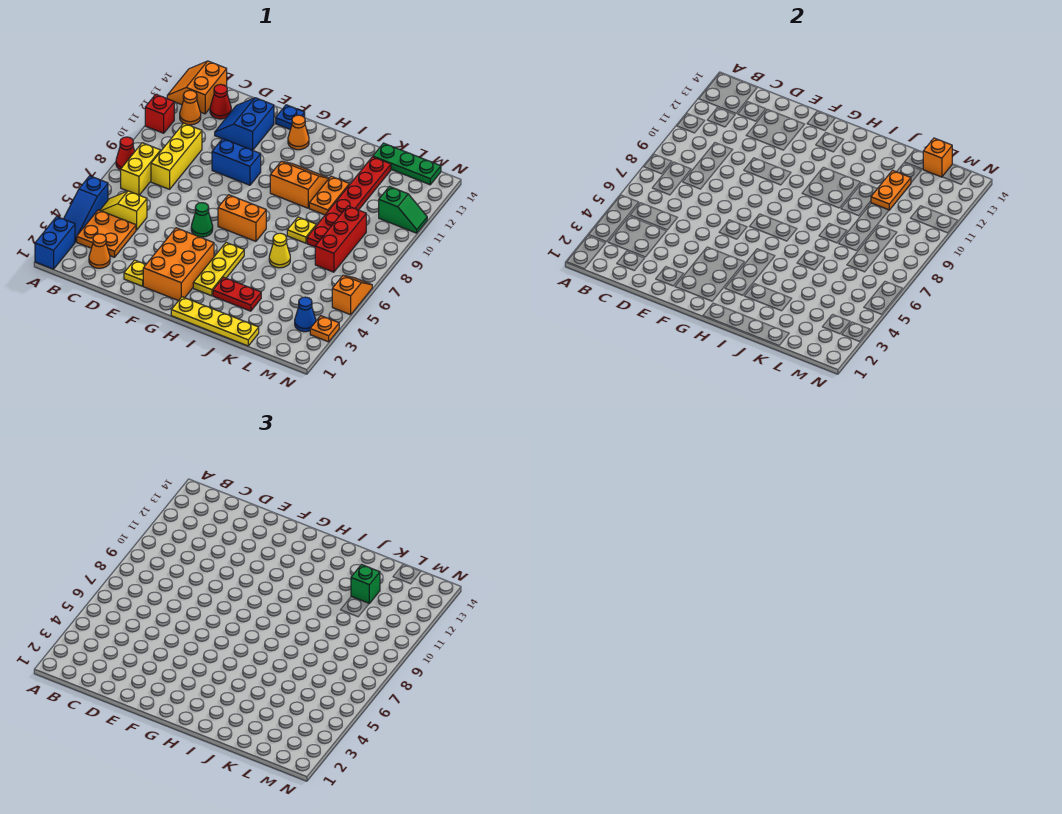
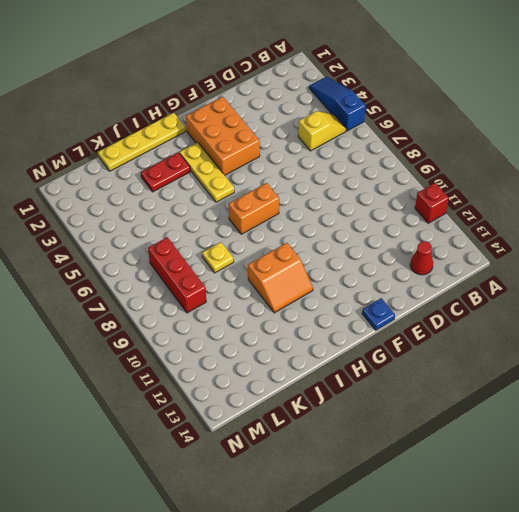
none -> blue brick A1:A2 level 1
none -> red cone A8 level 1
none -> orange slope A13:B14 level 1 top B
none -> orange plate B3:C4 level 1

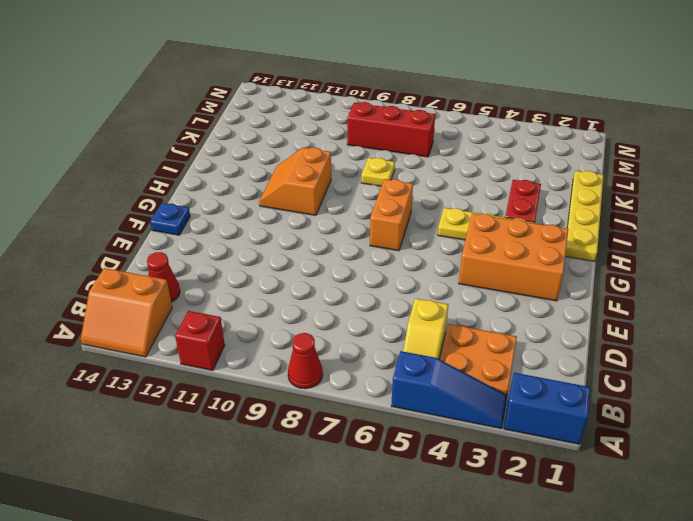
none -> yellow brick B7:B8 level 1
none -> orange cone B12 level 1
none -> orange cone C2 level 1
none -> yellow brick C8:C10 level 1

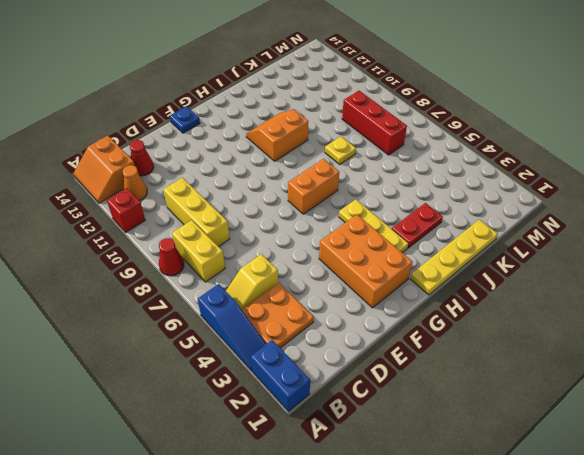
none -> orange cone C2 level 1
none -> blue slope D12:E13 level 1 top E
none -> yellow plate E2 level 1
none -> blue brick E10:F10 level 1

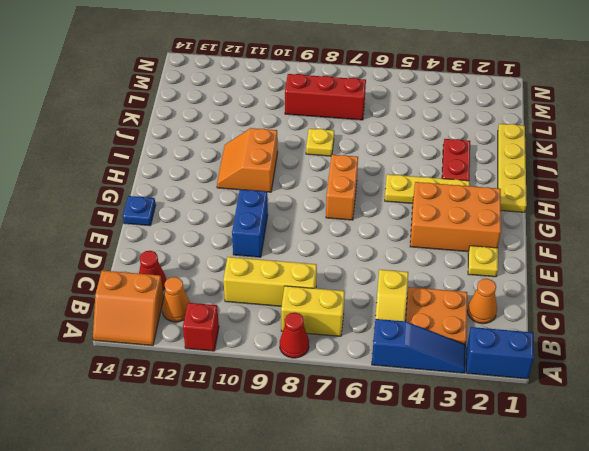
none -> blue slope D12:E13 level 1 top E
none -> green cone F6 level 1
none -> orange cone G13 level 1
none -> yellow cone J6 level 1

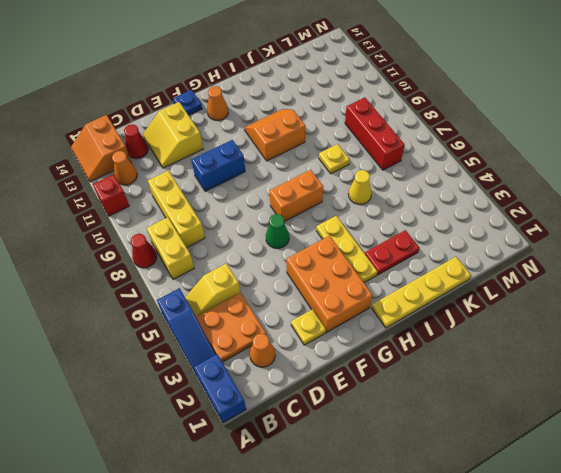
yellow slope D12:E13 level 1 top E -> blue slope D12:E13 level 1 top E
none -> orange plate J10:J11 level 1
none -> red plate K8:K13 level 1
none -> green plate K14:M14 level 1
none -> blue cone M3 level 1

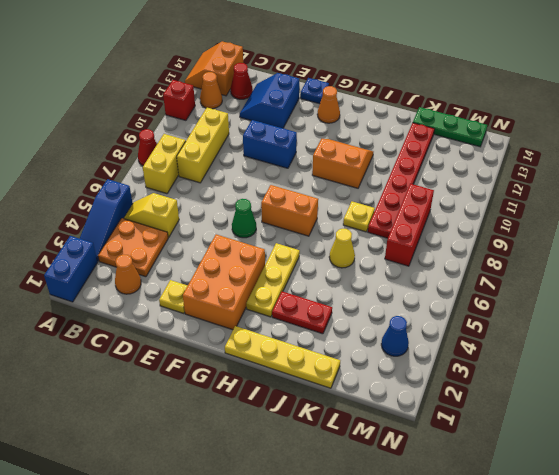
none -> orange plate J10:J11 level 1
none -> green slope M11:N11 level 1 top M
none -> orange plate N3 level 1
none -> orange slope N5:N6 level 1 top 5

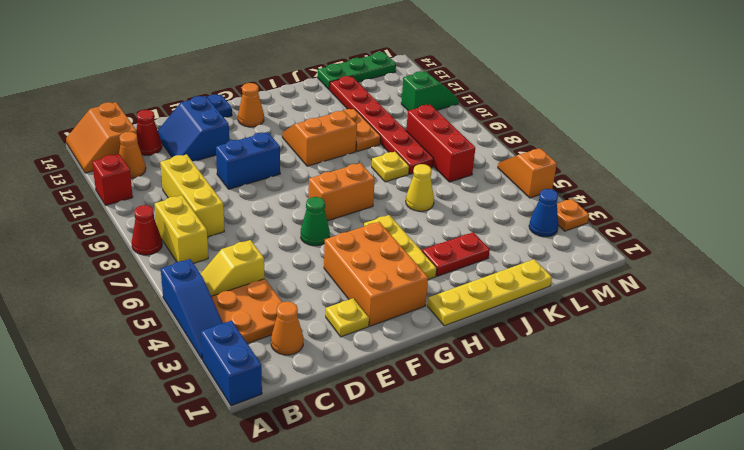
none -> orange plate K11:K12 level 2
none -> orange brick L14 level 2
none -> green brick K12 level 3

